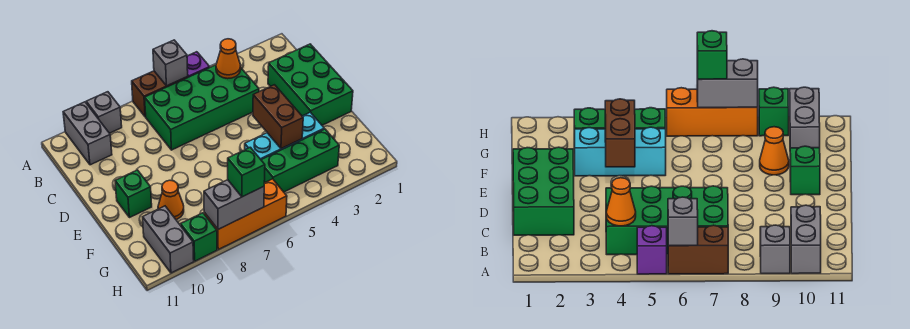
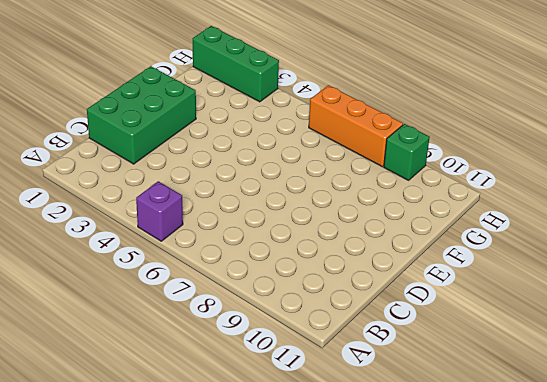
green brick H1:H3 level 1 -> green brick G3:G5 level 1
none -> brown brick A6:A7 level 1
none -> grey brick A9 level 1
none -> grey brick A10:B10 level 1

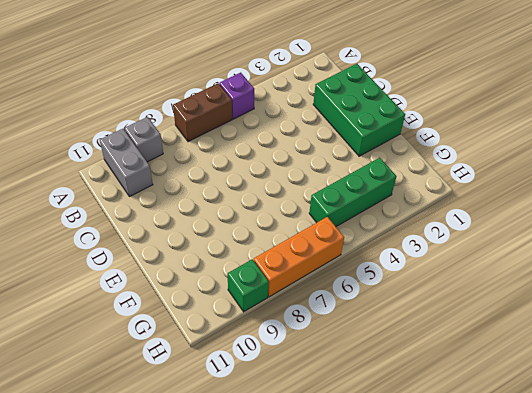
none -> green brick B4:C7 level 1
none -> green brick E10 level 1
none -> cyan brick F3:F5 level 1

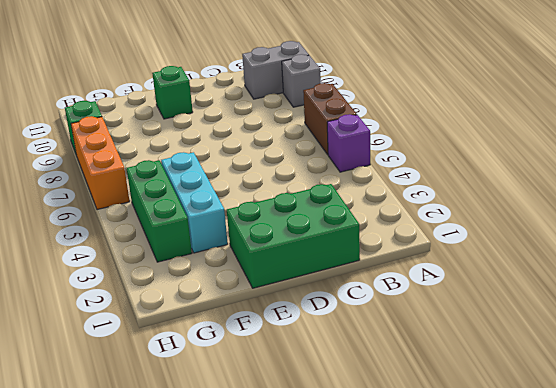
none -> green brick B4:C7 level 1
none -> orange cone F9 level 1
none -> grey brick G10:H10 level 1

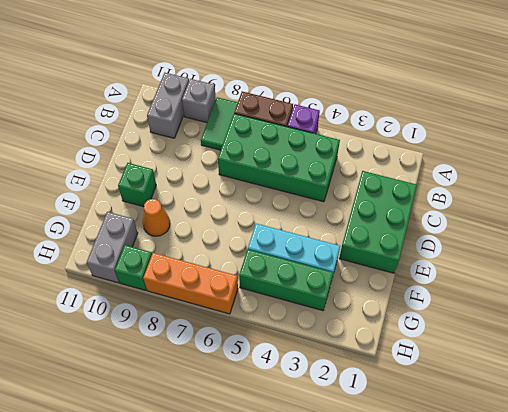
green tile A8:B8 level 1 -> none
none -> grey brick A6 level 2
none -> orange cone B4 level 2
none -> brown brick E4:F4 level 2

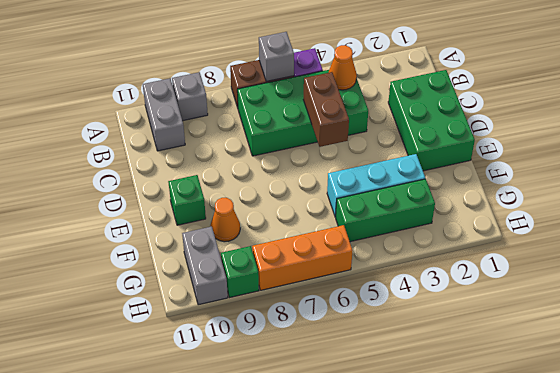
brown brick C5:D5 level 2 -> brown brick E4:F4 level 2
none -> grey brick H7:H8 level 2
none -> green brick H7 level 3

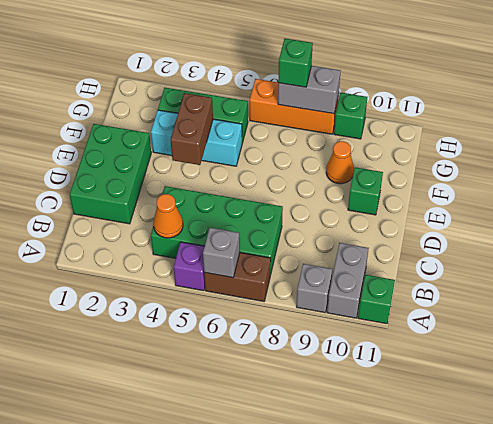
green brick A11 level 1 -> none
none -> grey brick G10:H10 level 1

